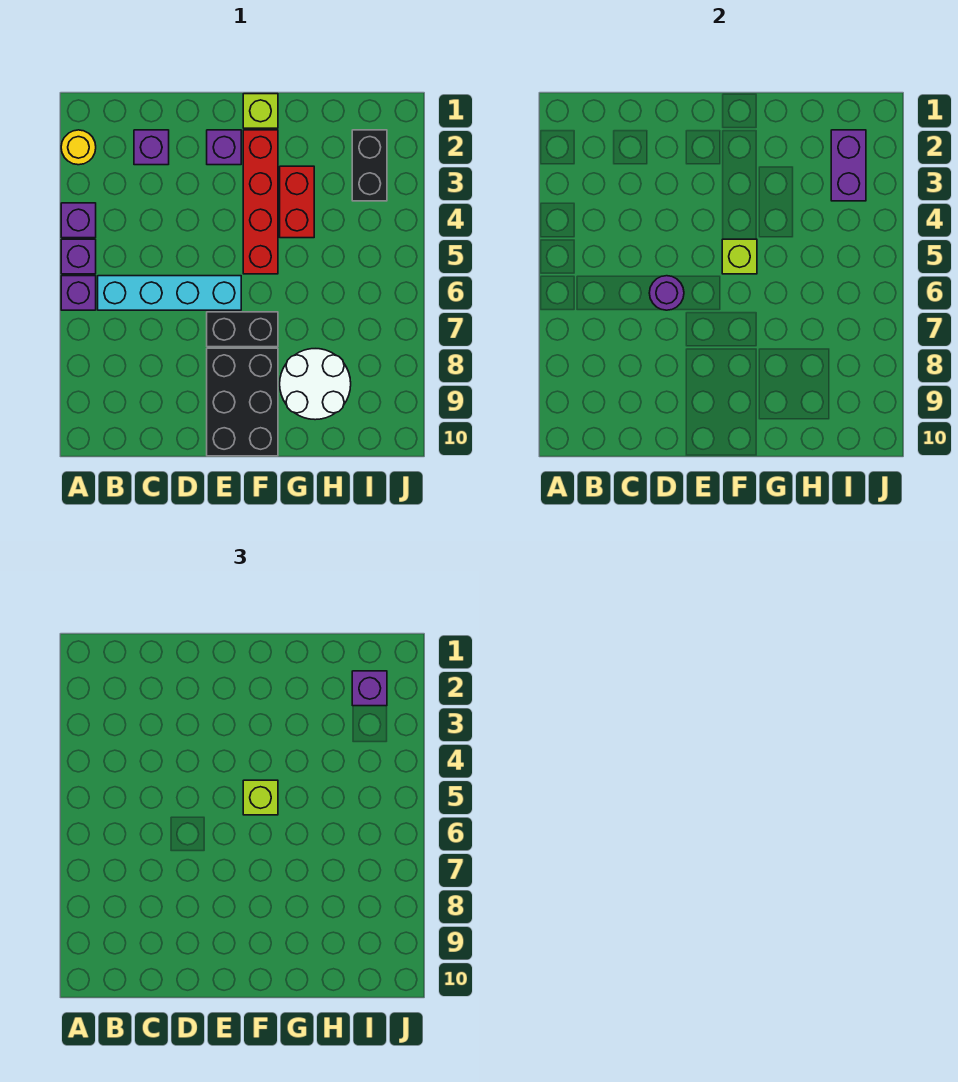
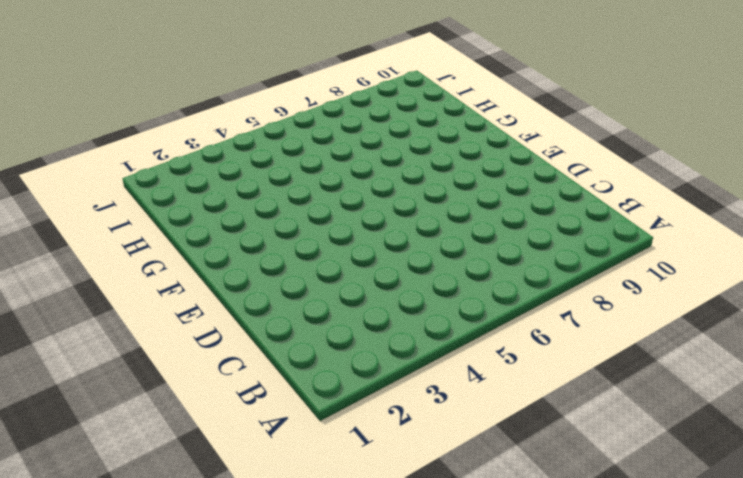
none -> yellow round brick A2 level 1
none -> purple brick A4 level 1
none -> purple brick A5 level 1

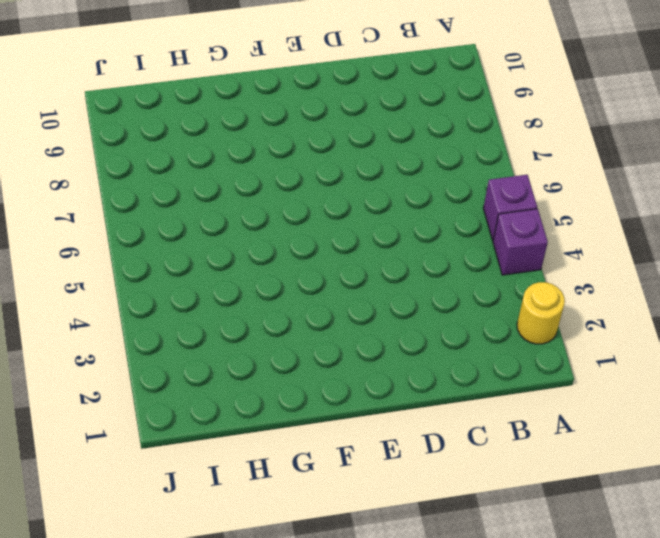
none -> purple brick A6 level 1
none -> cyan brick B6:E6 level 1
none -> purple brick C2 level 1

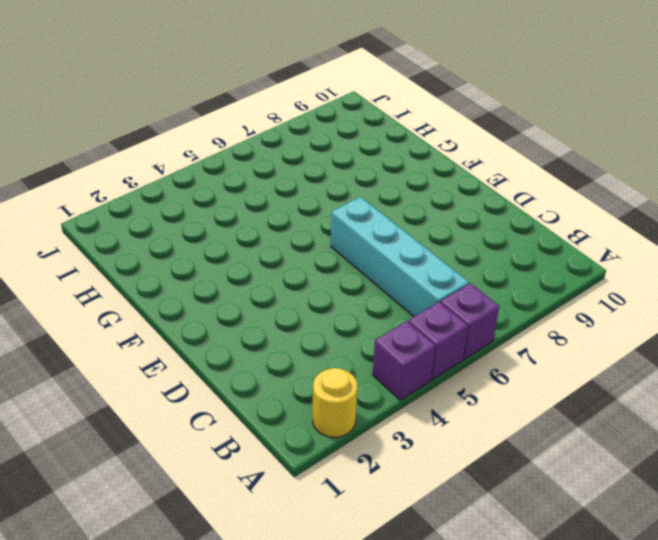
none -> purple brick C2 level 1
none -> purple brick E2 level 1
none -> black brick E7:F7 level 1

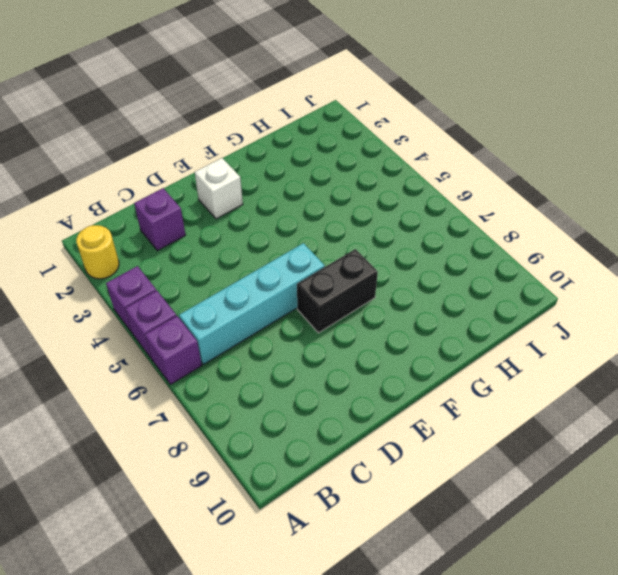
white brick E2 level 1 -> purple brick E2 level 1
none -> black brick E8:F10 level 1
none -> lime brick F1 level 1
none -> red brick F2:F5 level 1

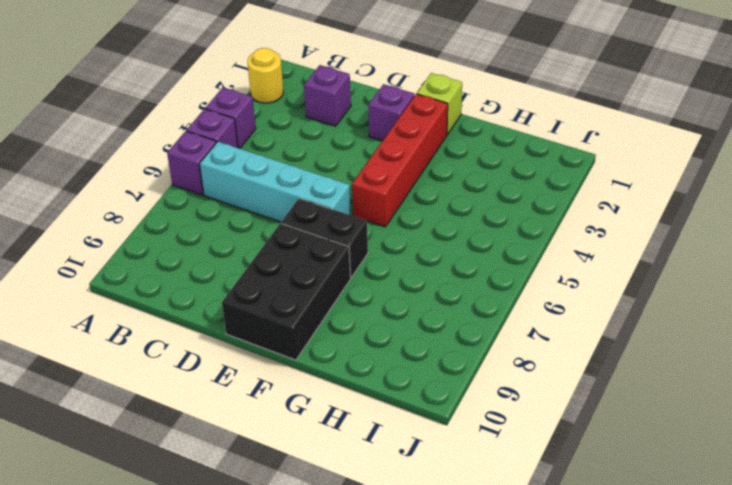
none -> red brick G3:G4 level 1
none -> white round brick G8:H9 level 1
none -> black brick I2:I3 level 1

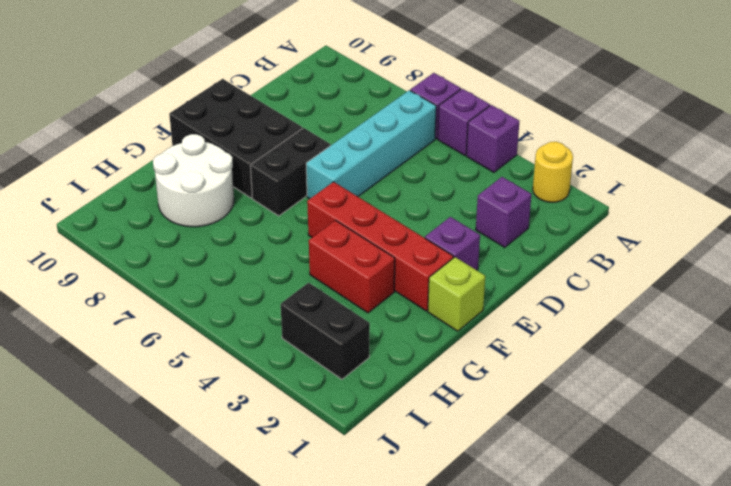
none -> purple round brick D6 level 2
none -> lime brick F5 level 2
none -> purple brick I2:I3 level 2

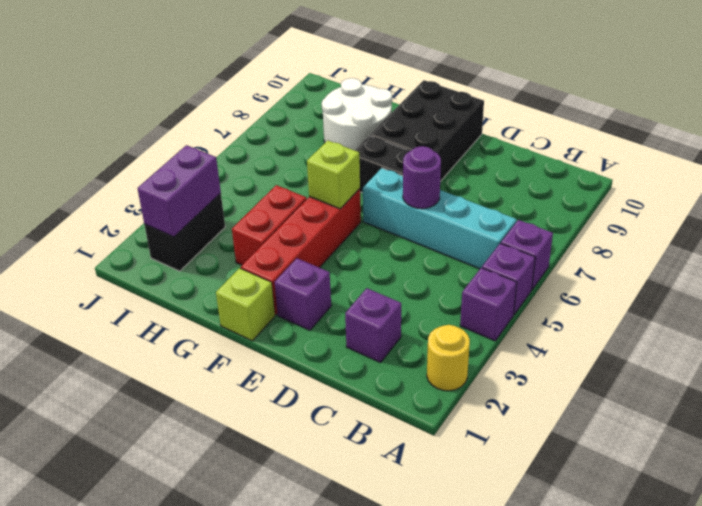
none -> lime brick F5 level 3
none -> purple brick I2 level 3

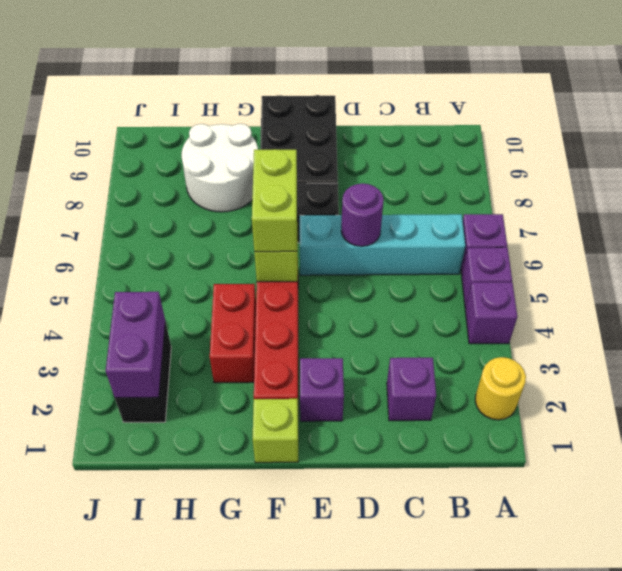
lime brick F5:F6 level 3 -> lime brick F5 level 3
none -> purple brick I2 level 3

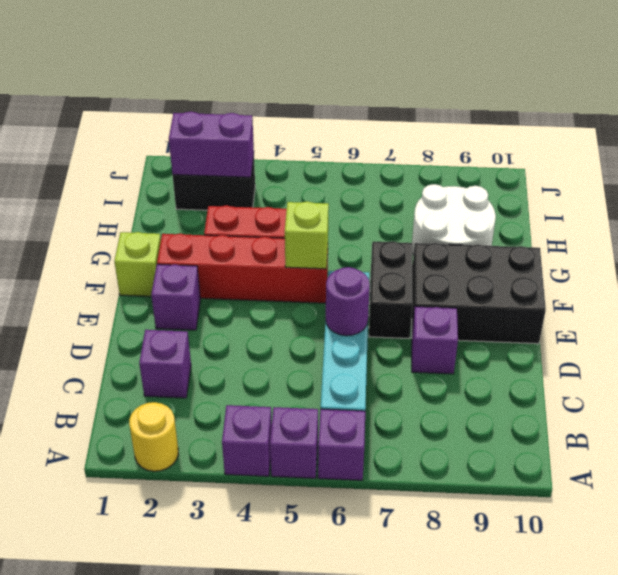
purple brick D8 level 1 -> purple brick I2 level 3
none -> lime brick F5 level 3

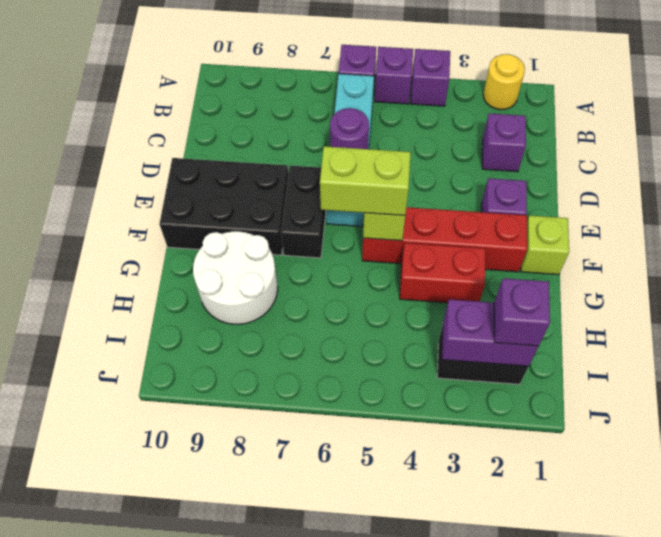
lime brick F5:F6 level 3 -> lime brick F5 level 3

